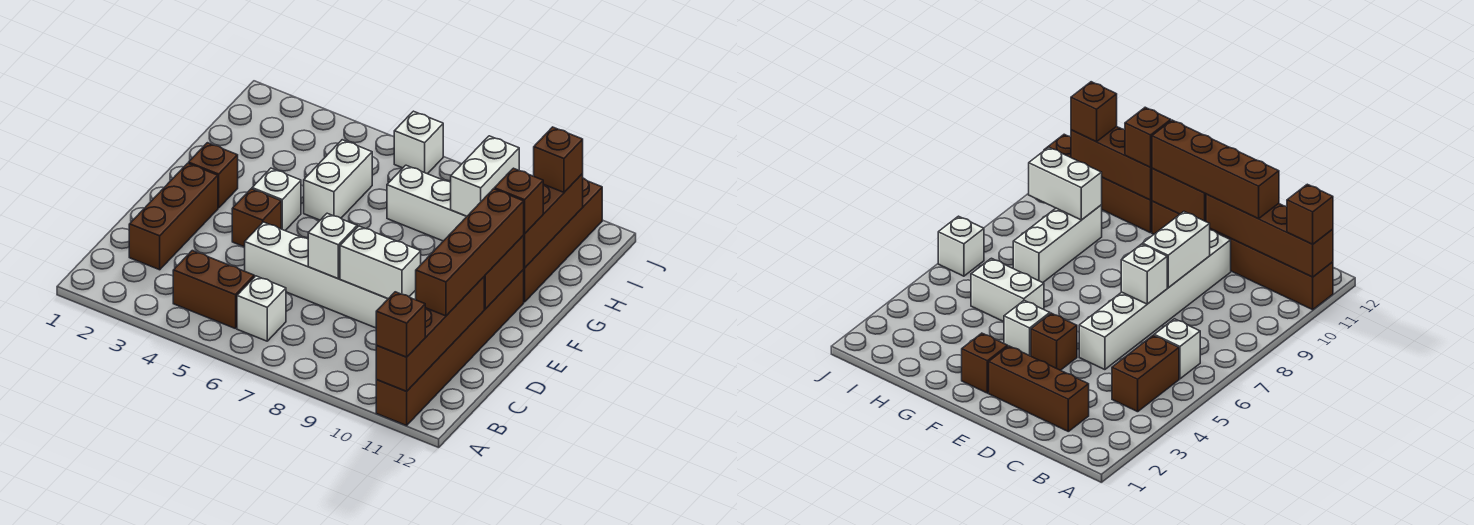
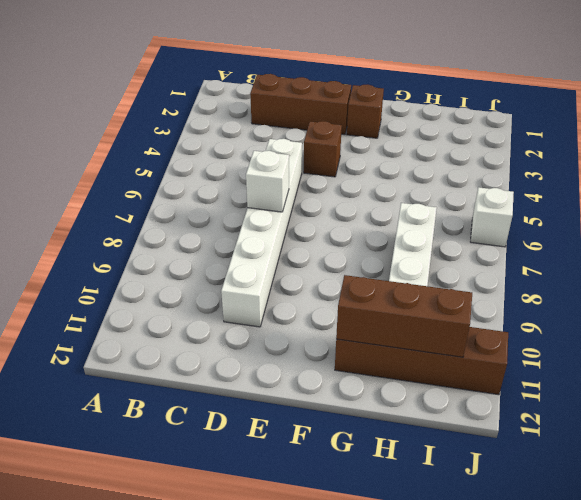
none -> brown brick A11:F11 level 1
none -> brown brick B4:B5 level 1
none -> white brick B6 level 1

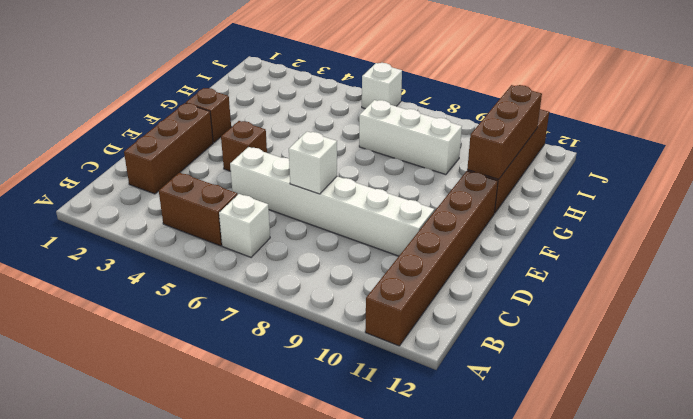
none -> white brick F4 level 1
none -> white brick G5:H5 level 1
none -> brown brick A11:D11 level 2

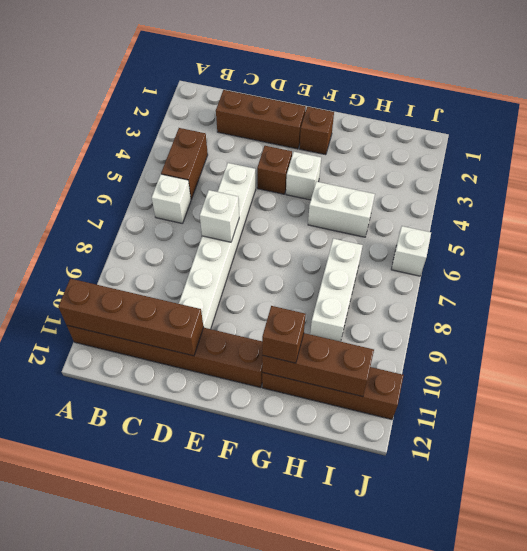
none -> white brick D8:D9 level 2
none -> brown brick E11:F11 level 2
none -> white brick H9:I9 level 2

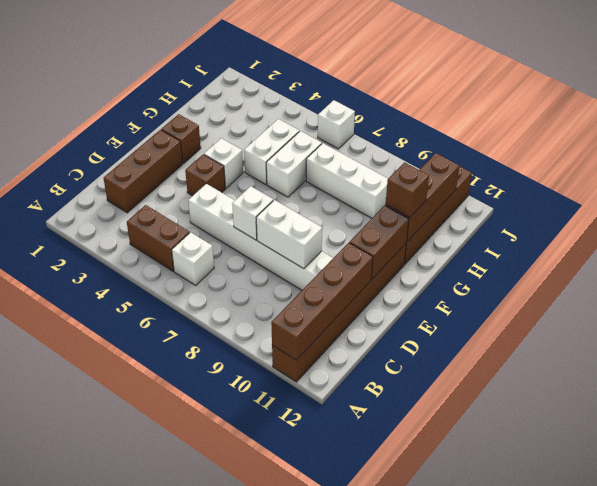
white brick G6:H6 level 1 -> white brick H9:I9 level 2
none -> brown brick A11 level 3
none -> brown brick C11:F11 level 3
none -> brown brick I11 level 3

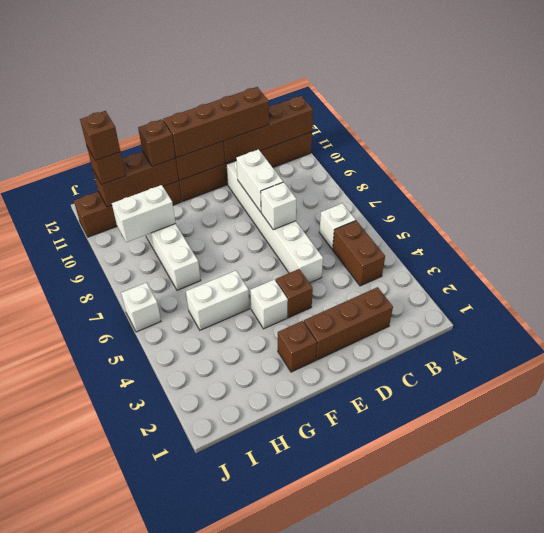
brown brick I11 level 4 -> brown brick A11 level 3

